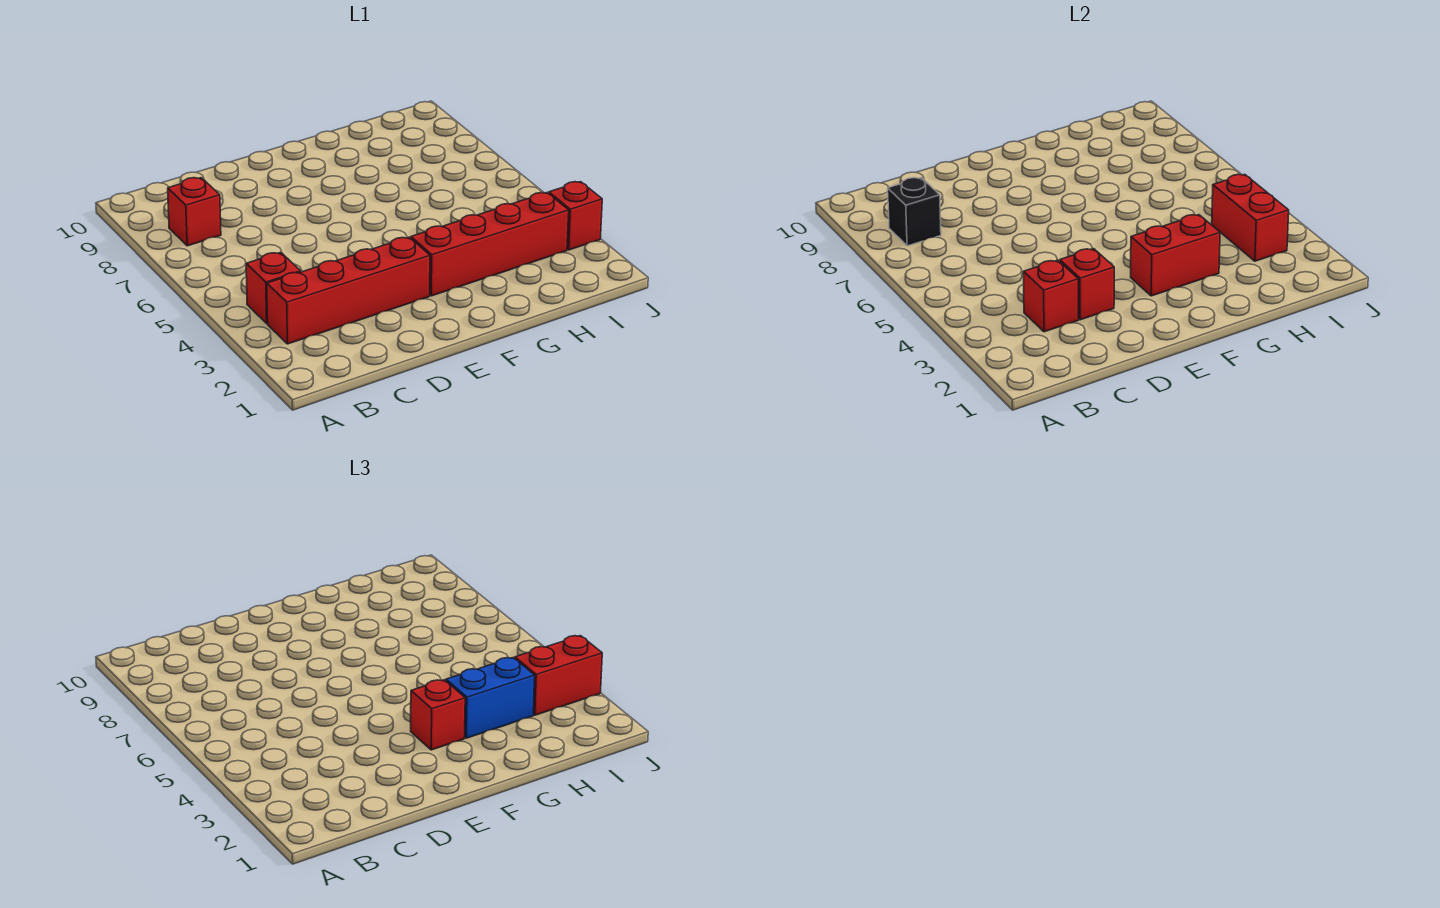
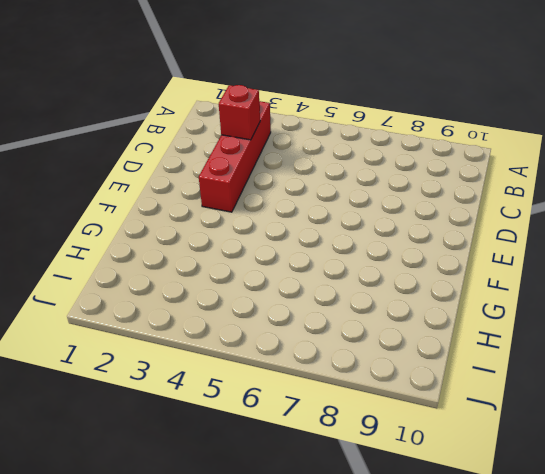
none -> red brick B4 level 1
none -> red brick B8 level 1
none -> red brick F3:I3 level 1

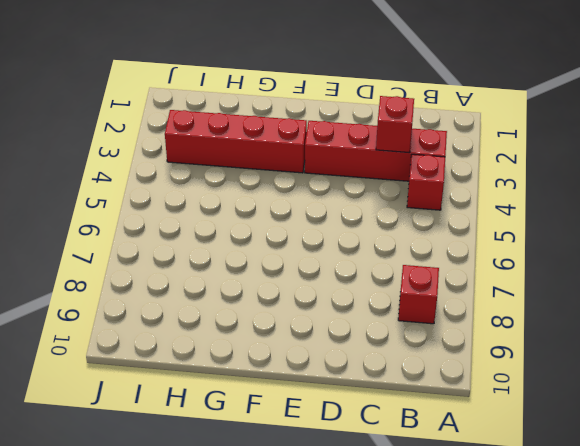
none -> red brick J3 level 1
none -> black brick B8 level 2
none -> red brick D3 level 2

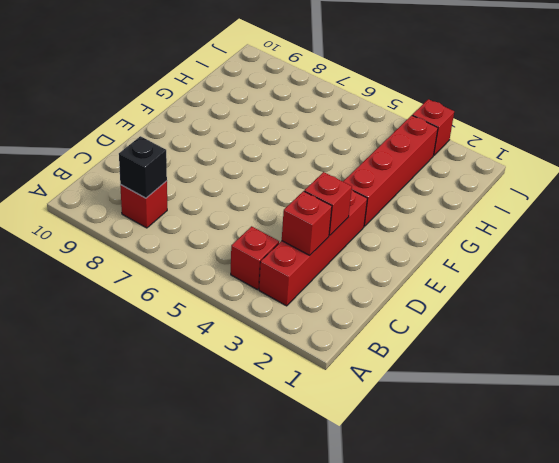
none -> red brick F3:G3 level 2
none -> red brick I3:I4 level 2
none -> red brick F3 level 3

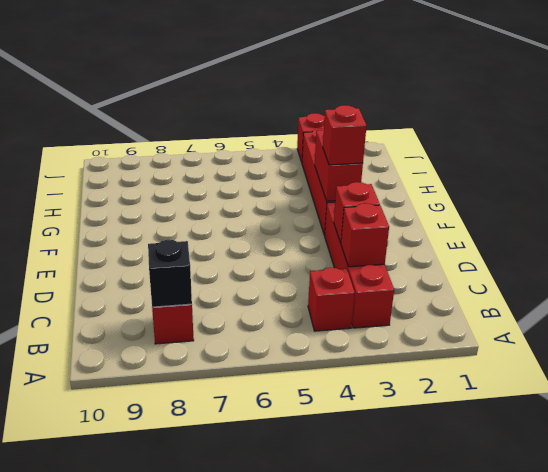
none -> red brick I3:I4 level 2
none -> blue brick G3:H3 level 3
none -> red brick I3:J3 level 3

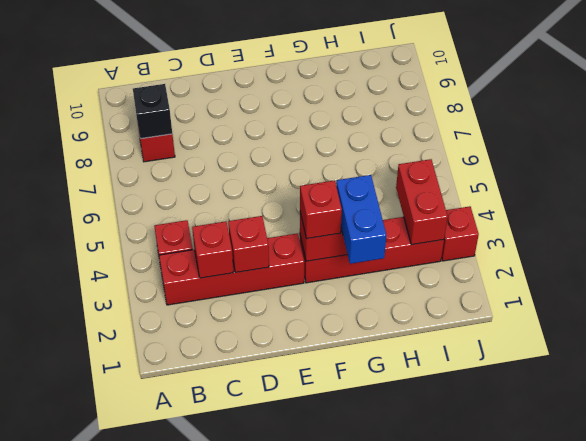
blue brick G2:G3 level 3 -> blue brick G3:H3 level 3
none -> red brick I3:J3 level 3

